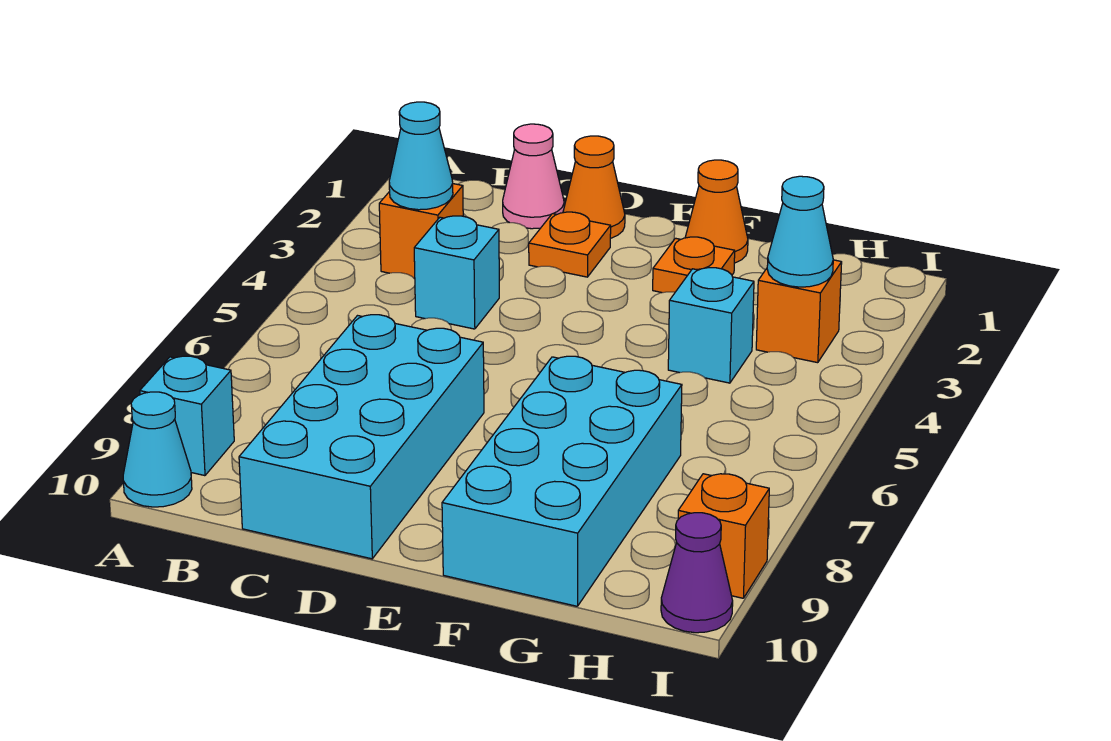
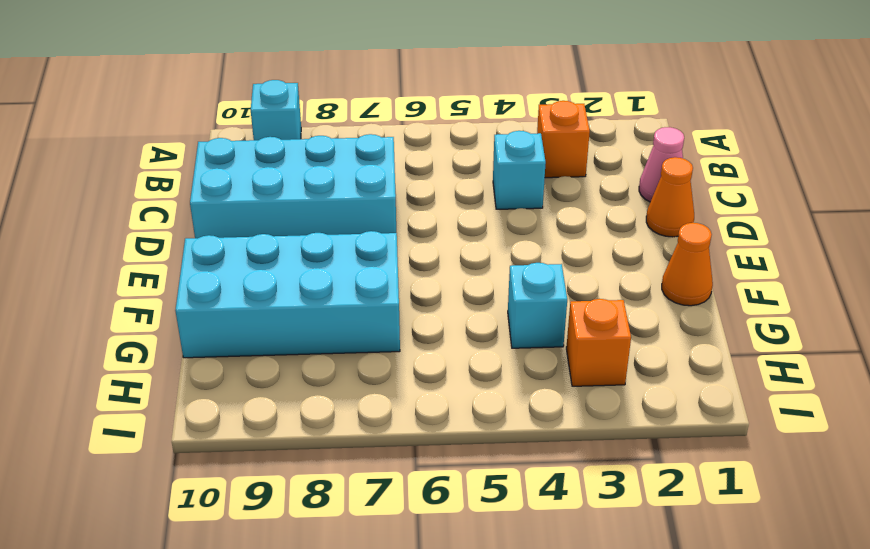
none -> cyan cone A10 level 1
none -> orange plate D2 level 1
none -> orange plate F2 level 1

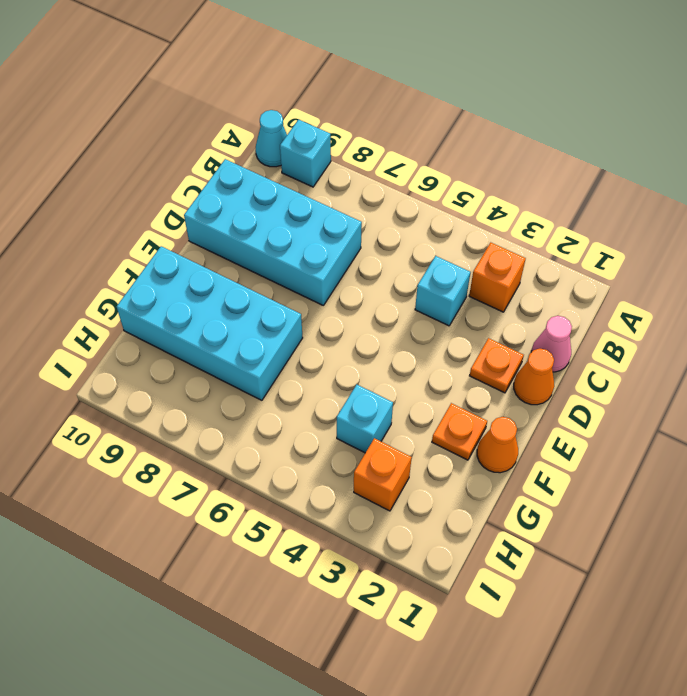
none -> orange brick I9 level 1
none -> purple cone I10 level 1
none -> cyan cone B3 level 2

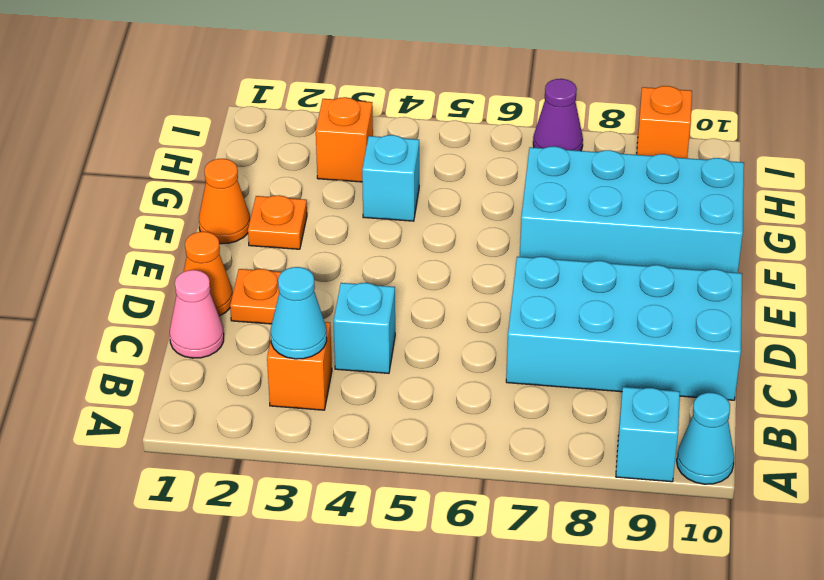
purple cone I7 level 1 -> purple cone I10 level 1
none -> cyan cone H3 level 2

